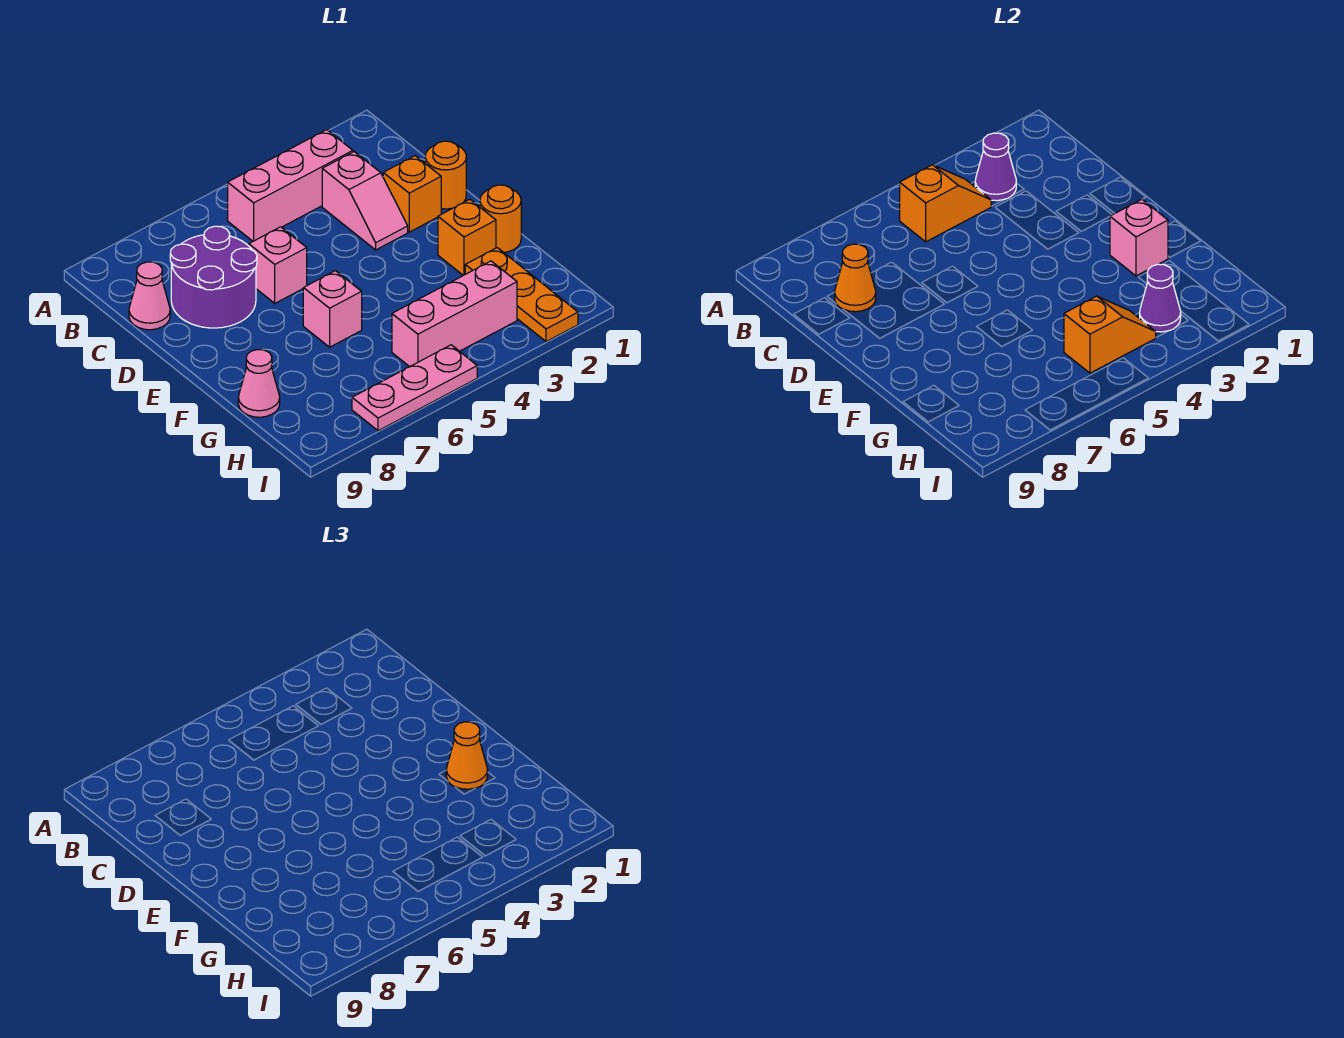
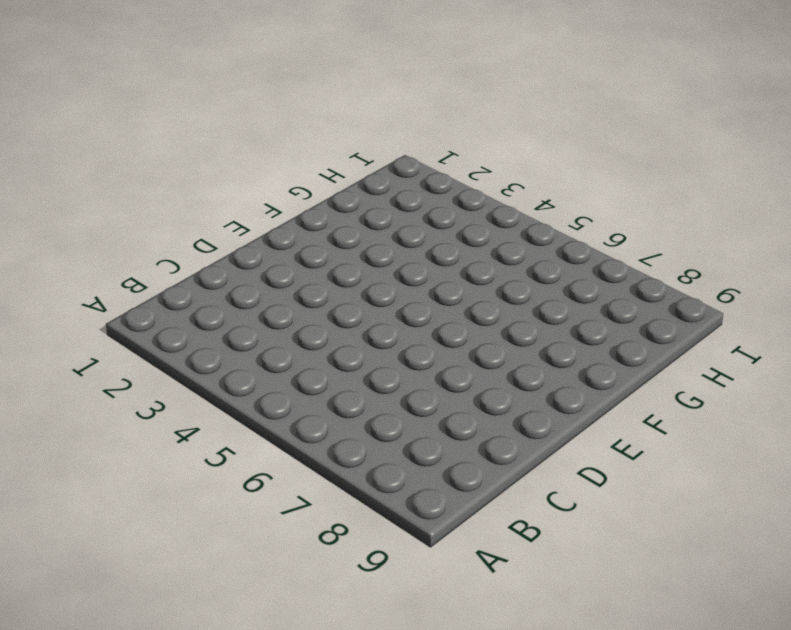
none -> pink brick B3:B5 level 1
none -> pink slope C3:D3 level 1 top C
none -> purple round brick C7:D8 level 1

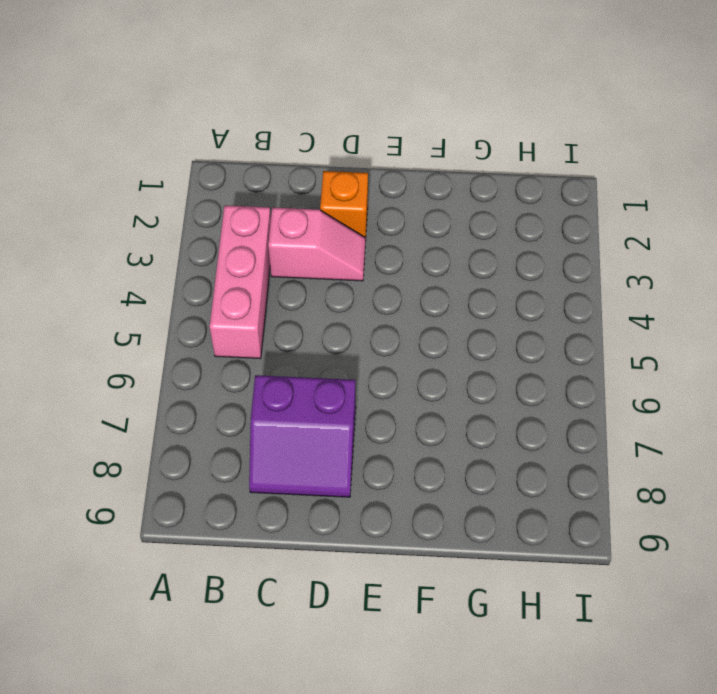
purple slope C7:D8 level 1 top 7 -> purple round brick C7:D8 level 1
none -> pink cone C9 level 1
none -> orange round brick D1 level 1
none -> pink brick D6 level 1

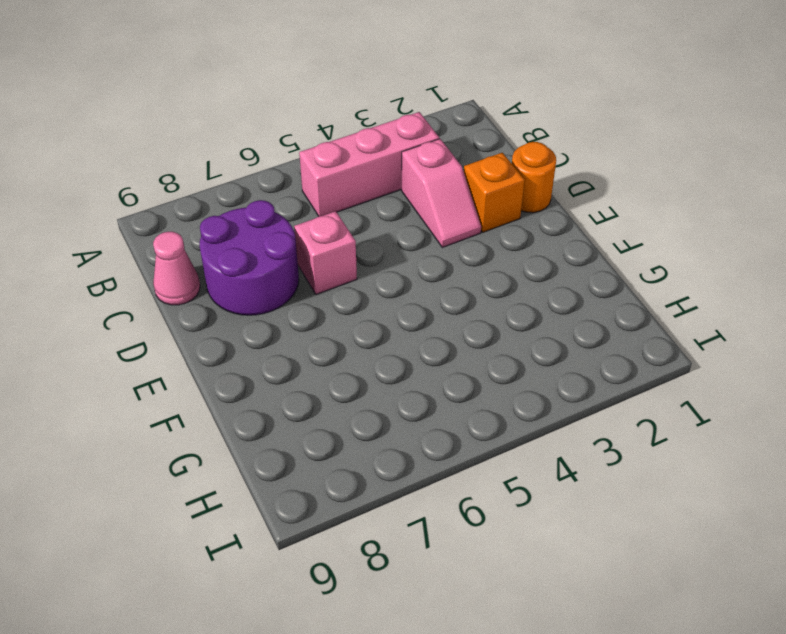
none -> orange round brick F1 level 1
none -> orange brick F2 level 1
none -> pink brick F6 level 1

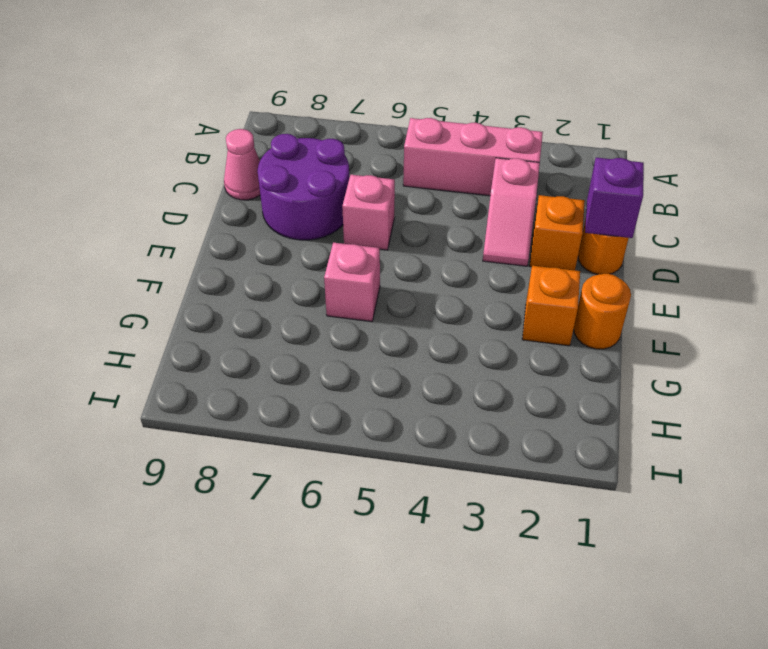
purple brick D1 level 2 -> none
none -> orange plate G2:I2 level 1
none -> pink cone G9 level 1
none -> pink brick H3:H5 level 1

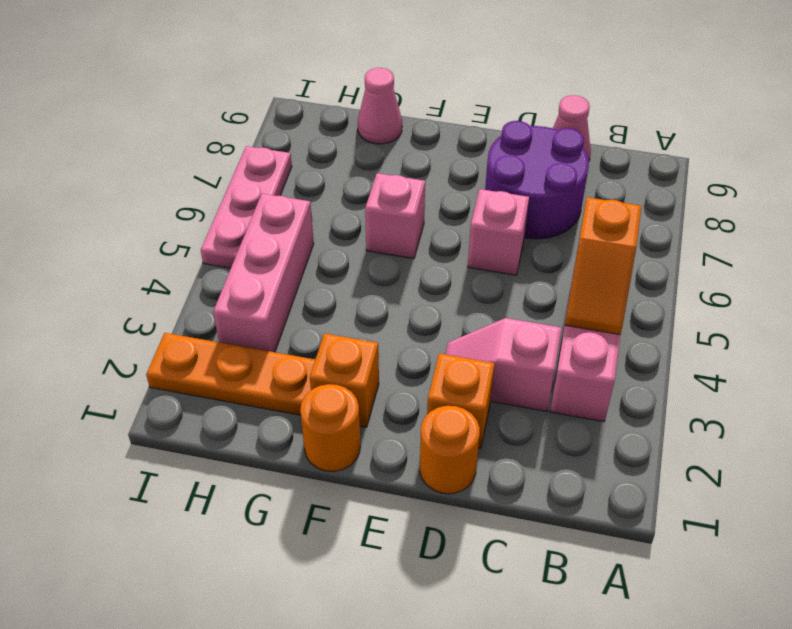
none -> purple cone B3 level 2
none -> orange cone C8 level 2
none -> pink brick F2 level 2

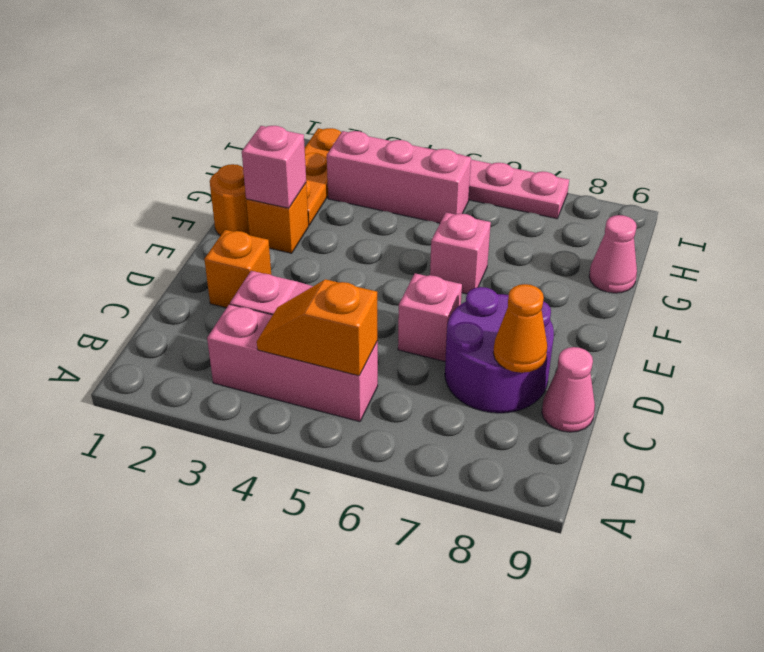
none -> orange round brick D1 level 1
none -> purple cone B3 level 2
none -> purple cone H3 level 2

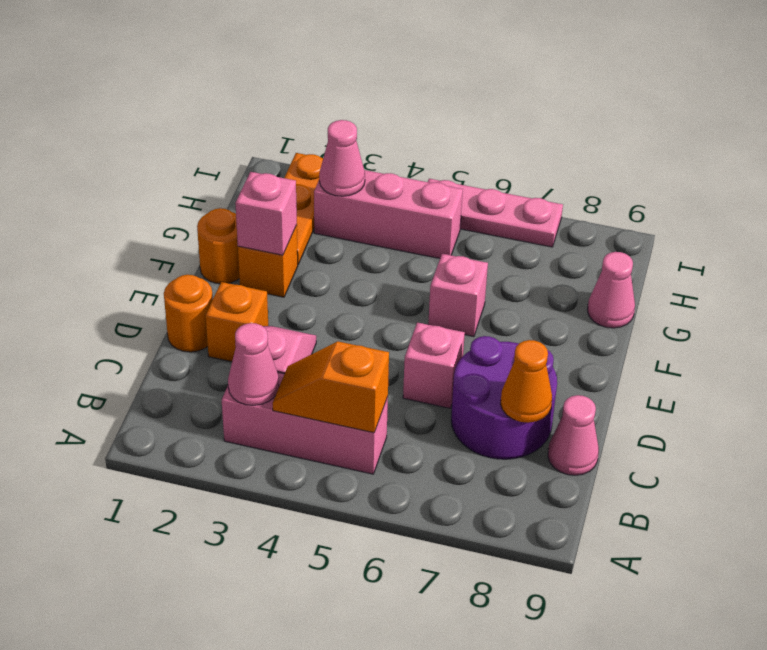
pink cone B3 level 2 -> purple cone B3 level 2
pink cone H3 level 2 -> purple cone H3 level 2
none -> orange slope H4:H5 level 2 top 5
none -> orange cone F2 level 3

